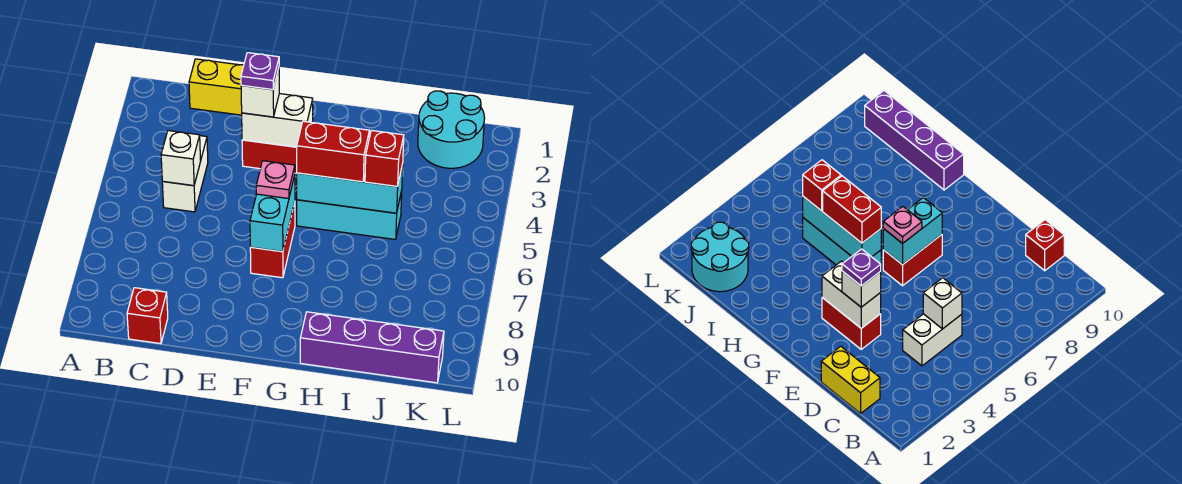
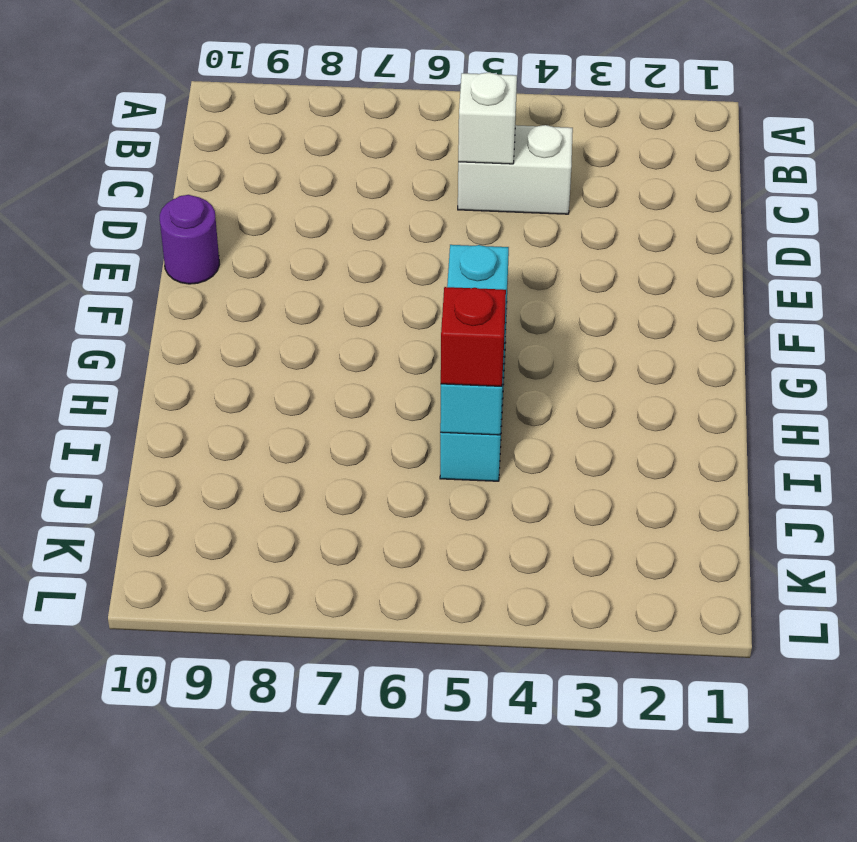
purple round brick E10 level 1 -> none
none -> yellow brick C1:D1 level 1
none -> red brick C10 level 1
none -> red brick E3:F3 level 1

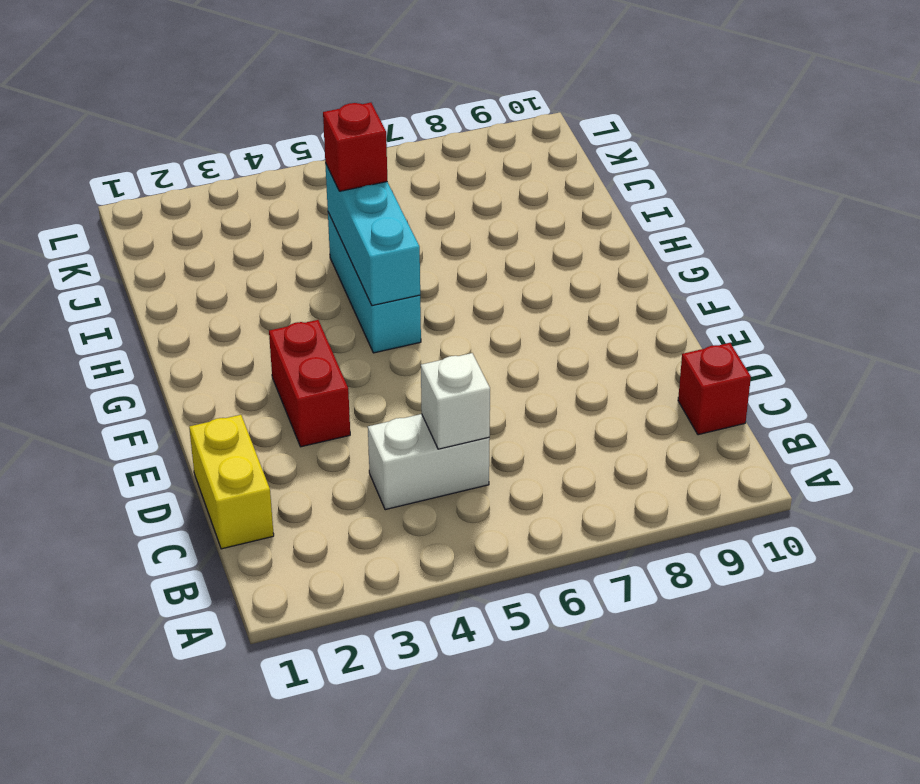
none -> red brick F6:F7 level 1
none -> purple brick H10:K10 level 1
none -> cyan round brick J1:K2 level 1

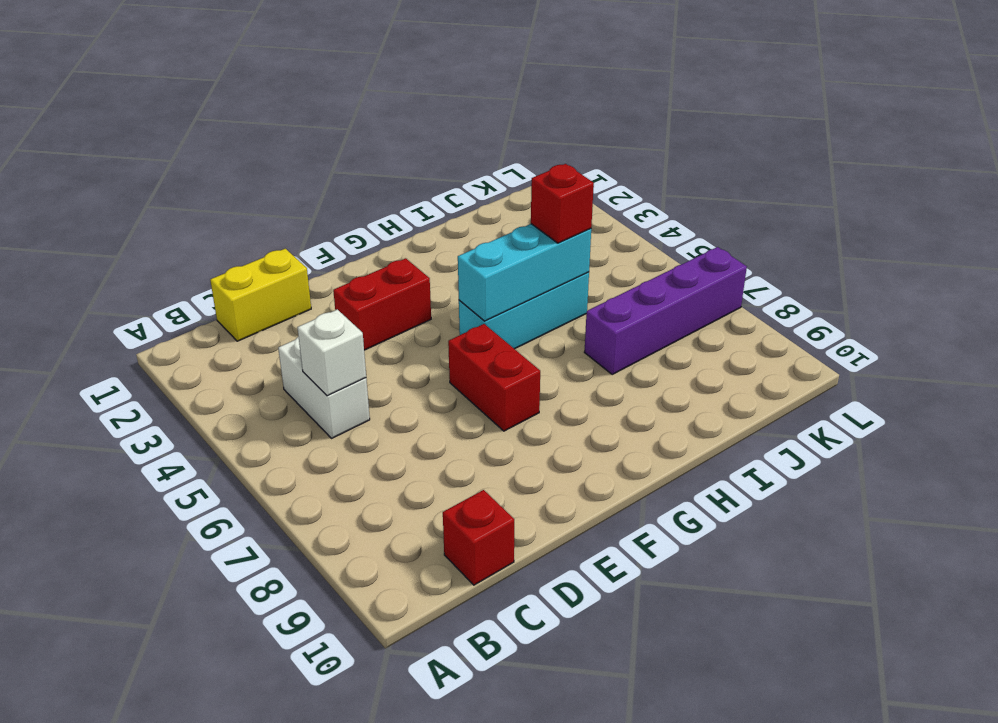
purple brick I7:L7 level 1 -> purple brick H10:K10 level 1
none -> cyan round brick J1:K2 level 1
none -> white brick E3:F3 level 2
none -> cyan brick F6:F7 level 2

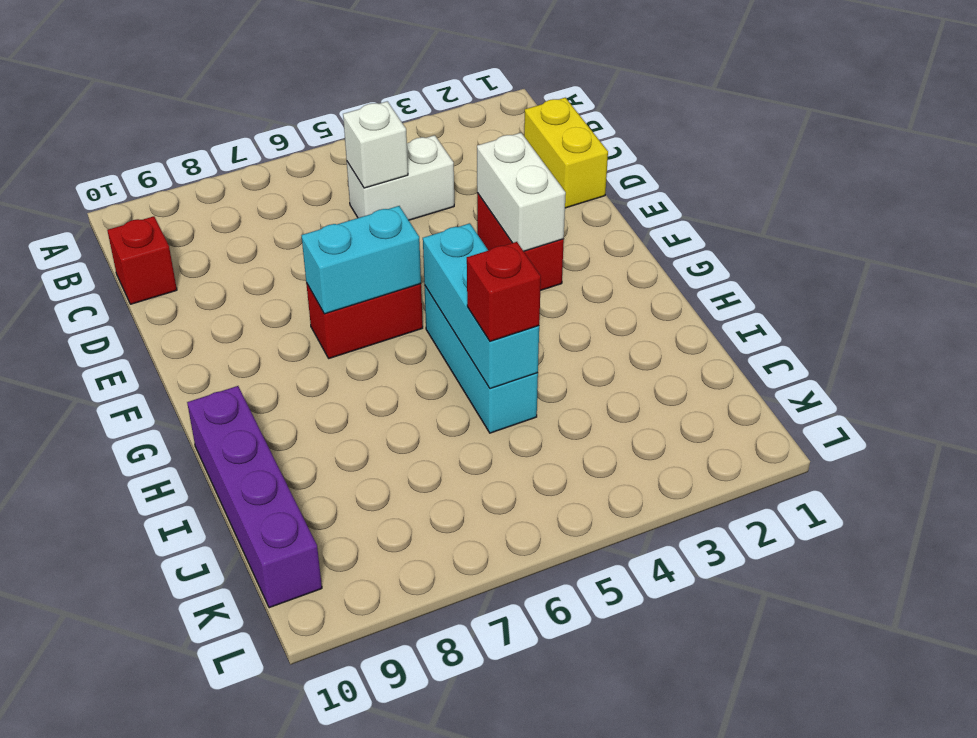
none -> cyan round brick J1:K2 level 1
none -> white brick E3 level 3
none -> pink plate F6 level 3

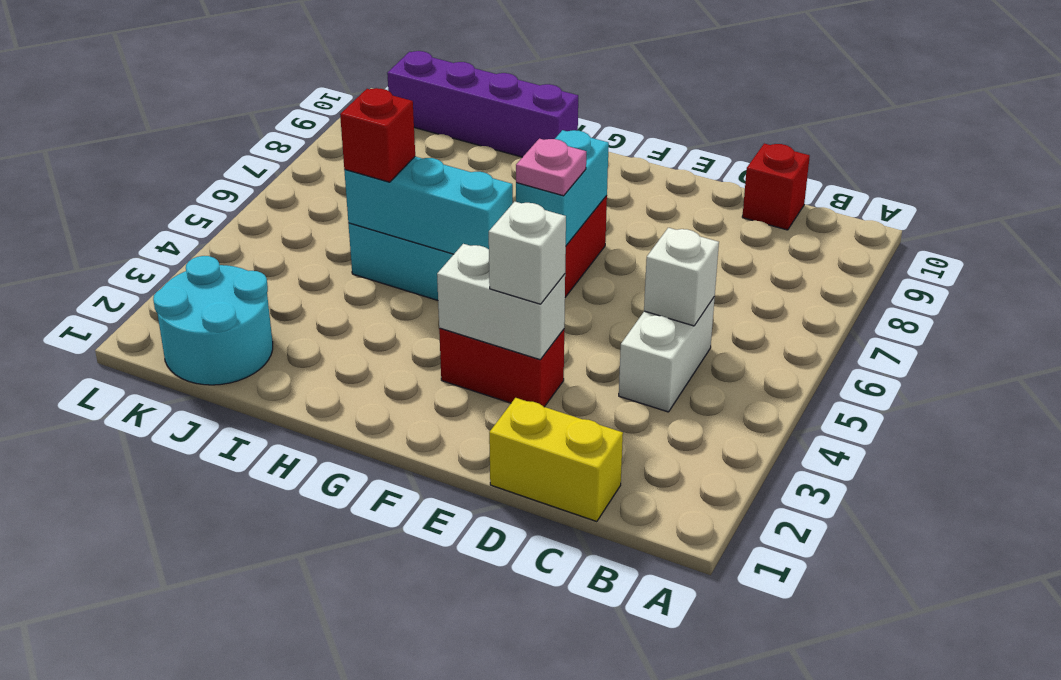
none -> red brick G5:H5 level 3
none -> purple plate E3 level 4

